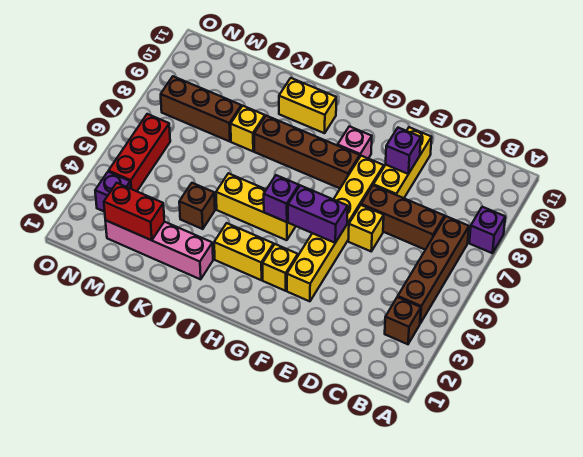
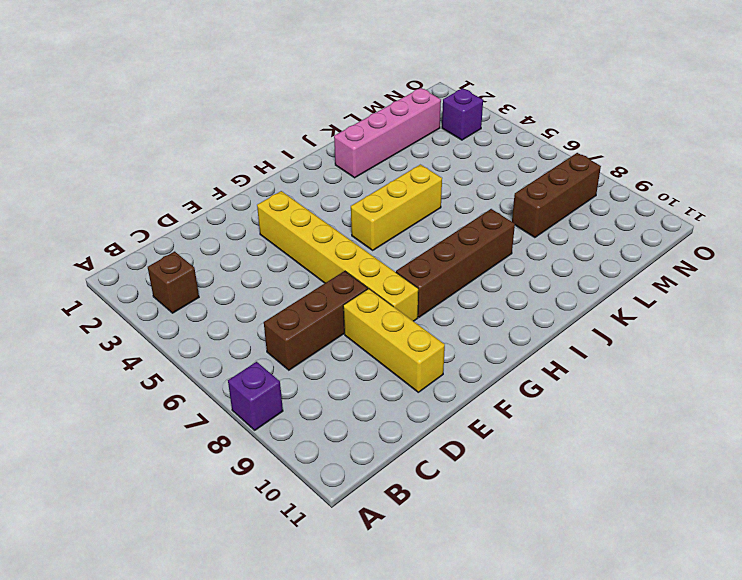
none -> brown brick B4:B7 level 1
none -> yellow brick E6 level 1
none -> yellow brick G3 level 1

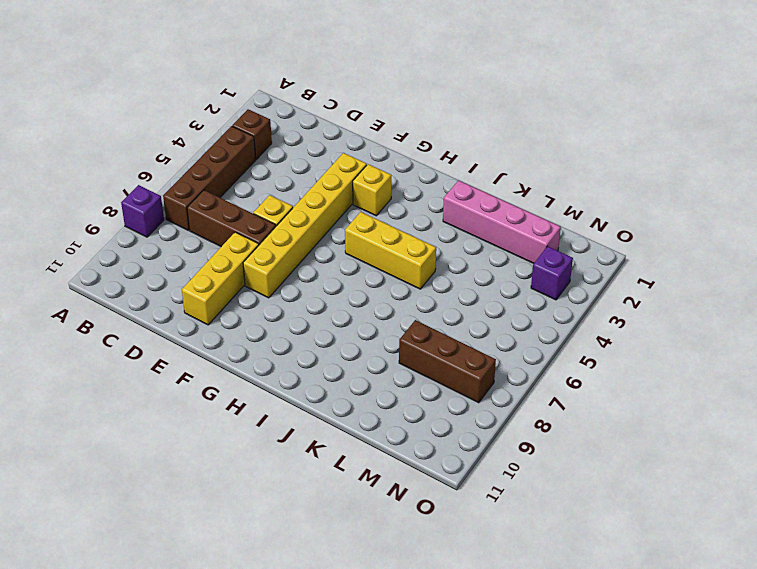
none -> brown brick G8:J8 level 1
none -> pink brick G9 level 1
none -> yellow brick H3:I3 level 1

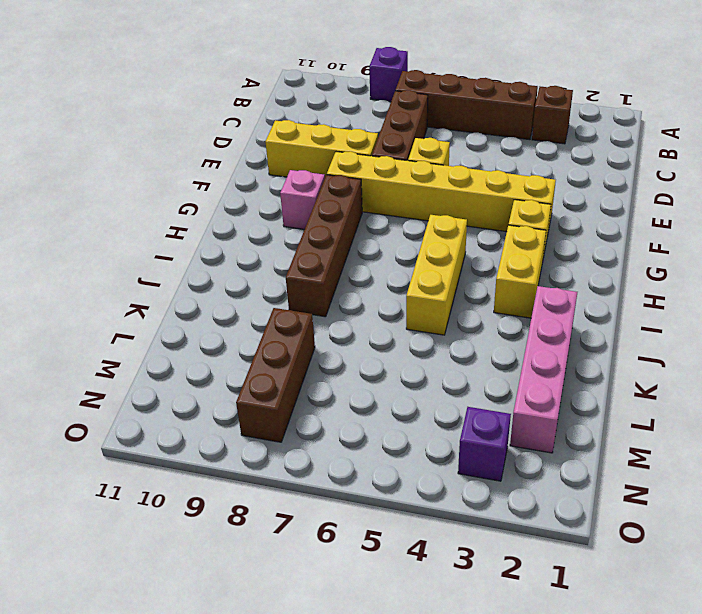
none -> yellow brick I10:J10 level 1
none -> brown brick K4 level 1
none -> yellow brick K8 level 1

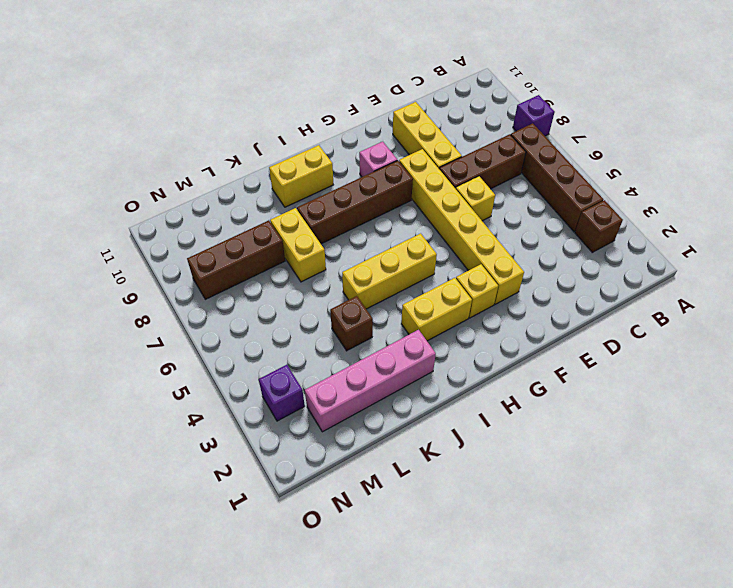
yellow brick K7:K8 level 1 -> yellow brick K8 level 1
none -> red brick N4:N6 level 1
none -> purple brick E9 level 2
none -> purple brick F5:G5 level 2

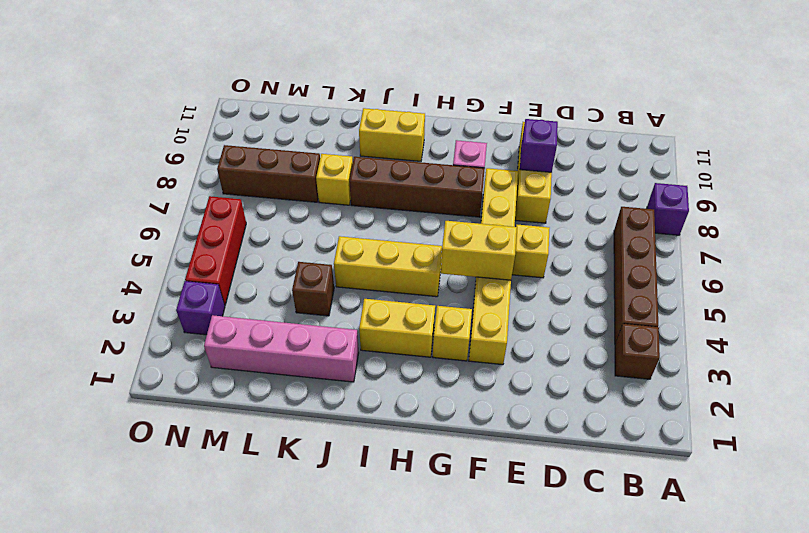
yellow brick F5:G5 level 2 -> purple brick F5:G5 level 2
none -> brown brick C7:E7 level 1
none -> purple brick H5 level 2
none -> red brick L2:M2 level 2

